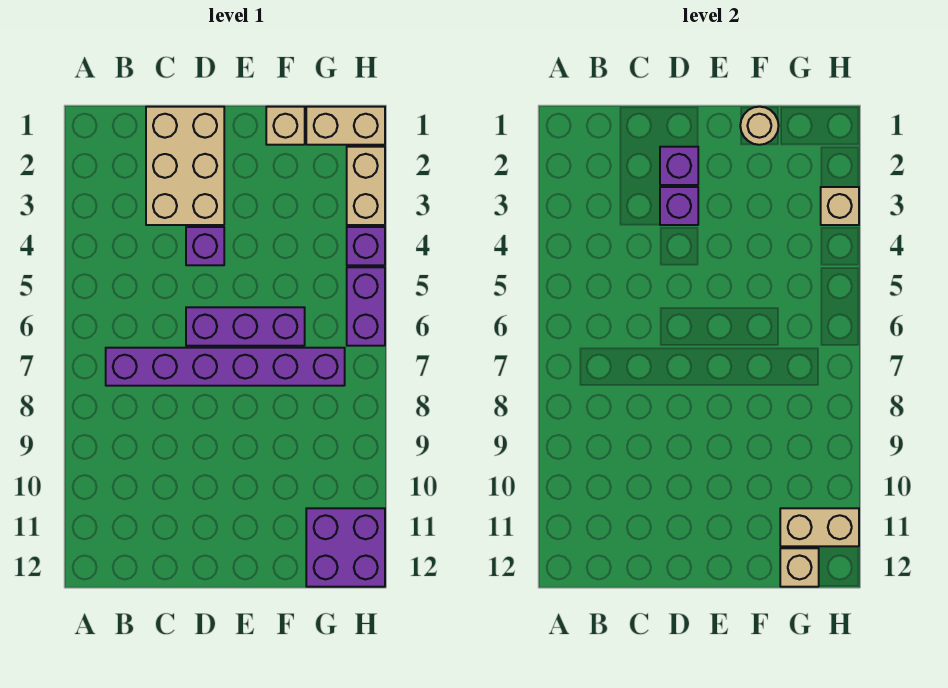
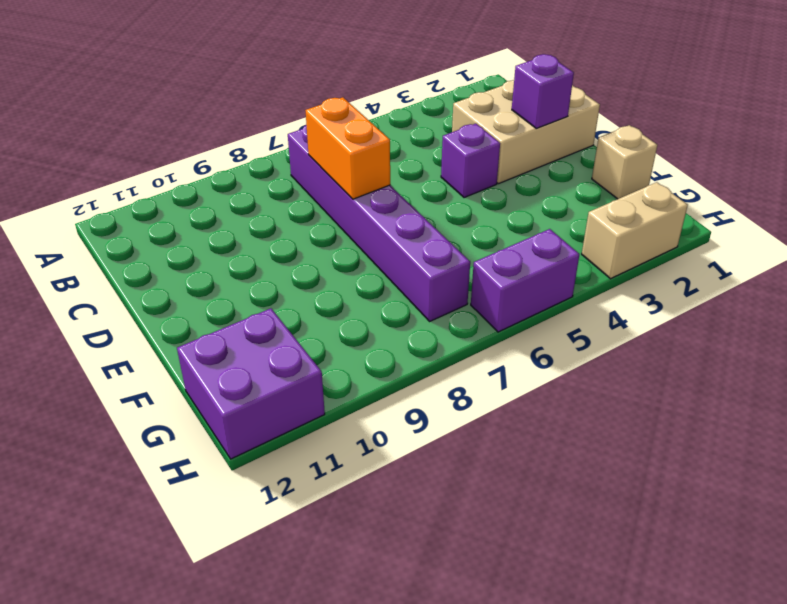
orange brick C7:D7 level 2 -> none
none -> purple brick D6:F6 level 1
none -> tan brick G1:H1 level 1
none -> purple brick H4 level 1

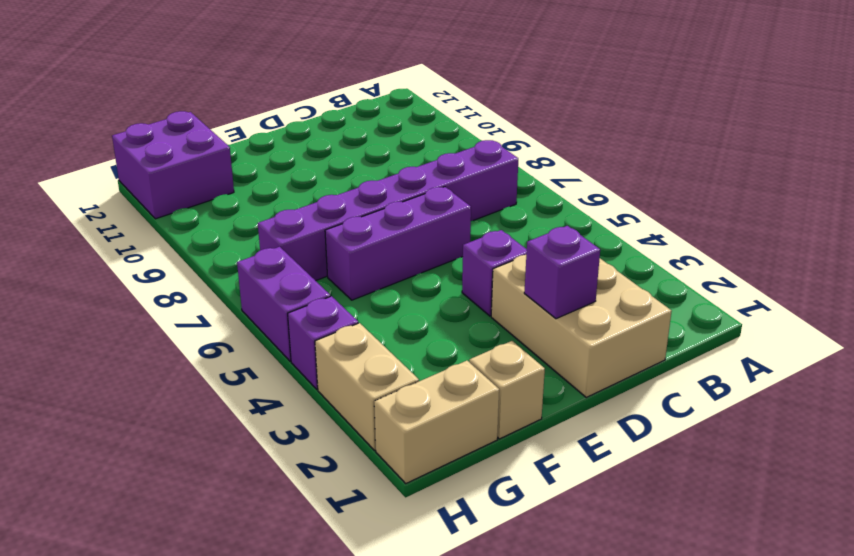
none -> purple brick D3 level 2
none -> tan round brick F1 level 2
none -> tan brick G11:H11 level 2

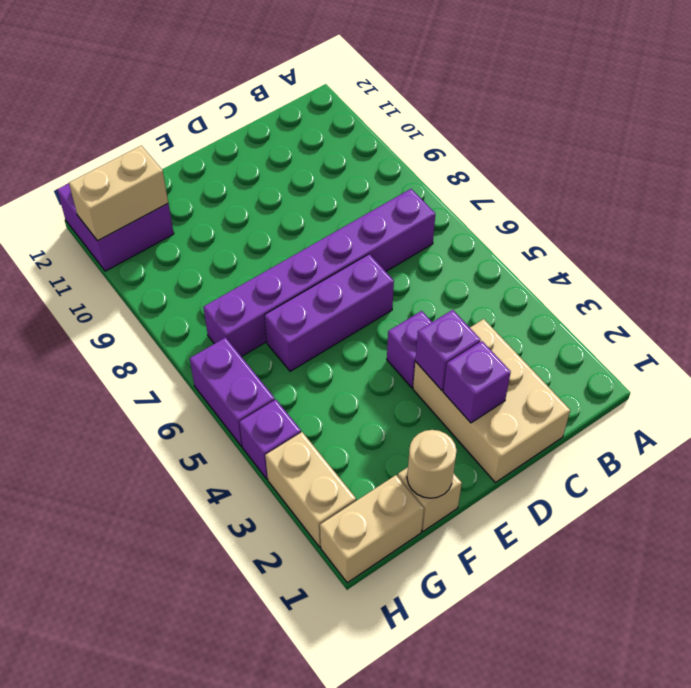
none -> tan brick G12 level 2
none -> tan brick H3 level 2

